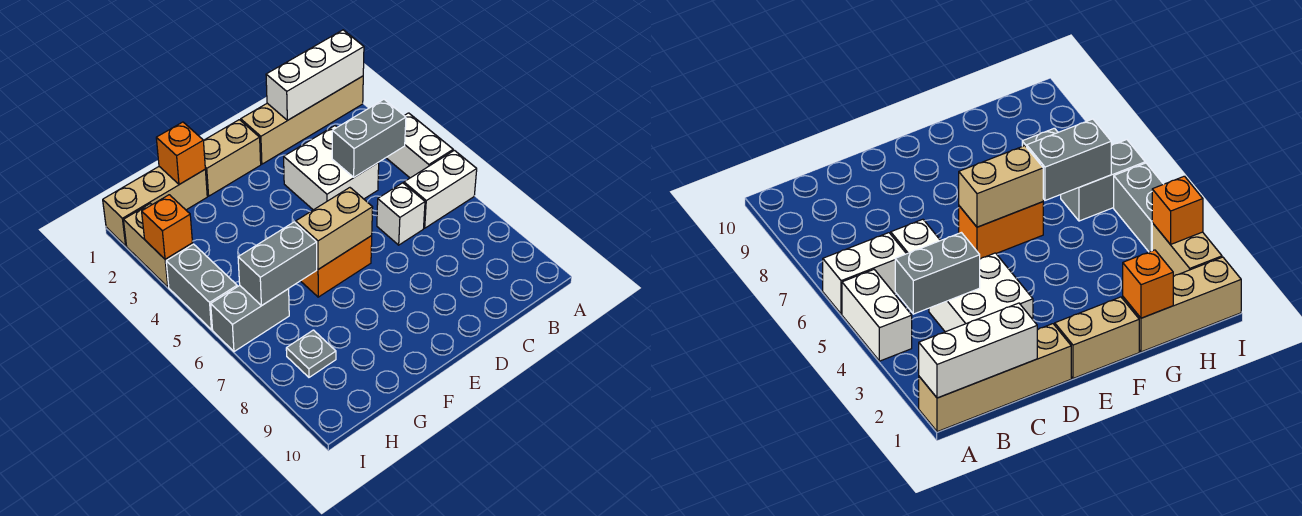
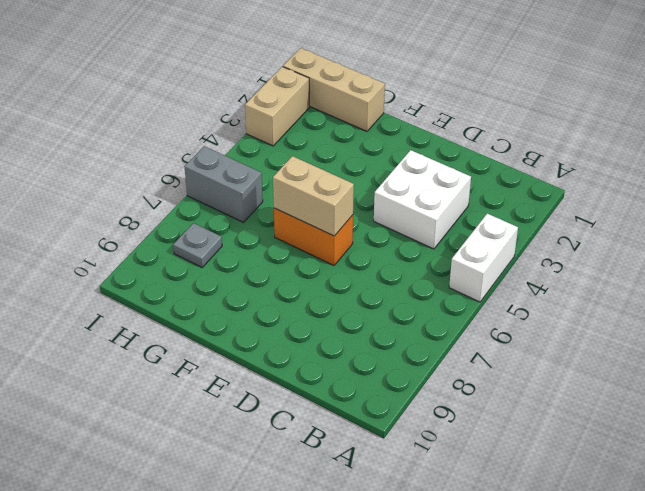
none -> tan brick A1:D1 level 1
none -> white brick A6:B6 level 1
none -> white brick C6 level 1

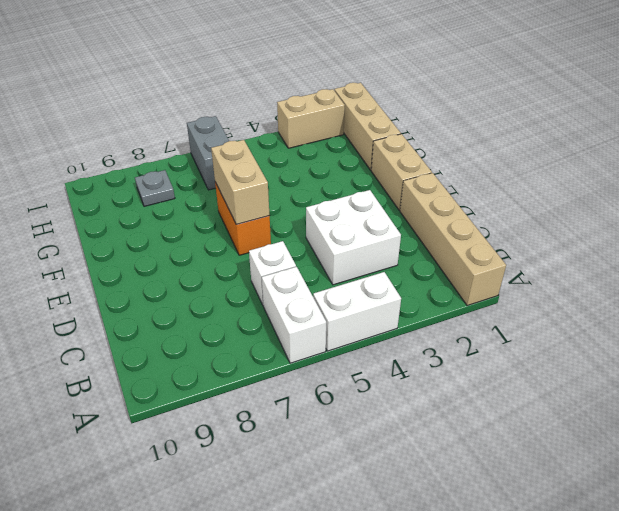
none -> grey brick I4:I5 level 1
none -> white brick A1:C1 level 2
none -> grey brick B4:C4 level 2

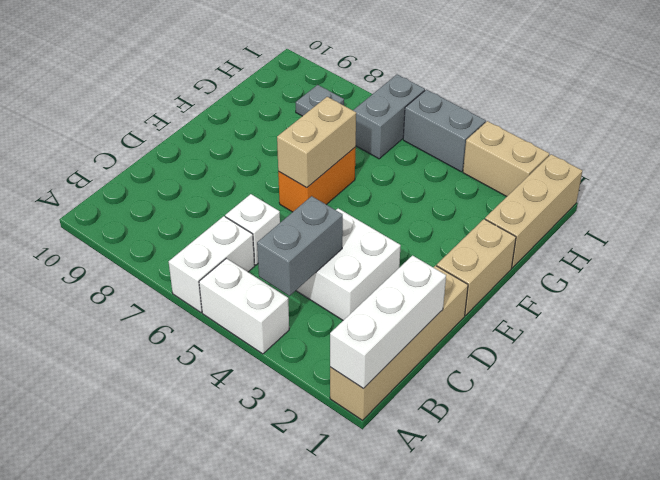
none -> orange brick G1 level 2
none -> grey brick G6:H6 level 2
none -> orange brick I3 level 2

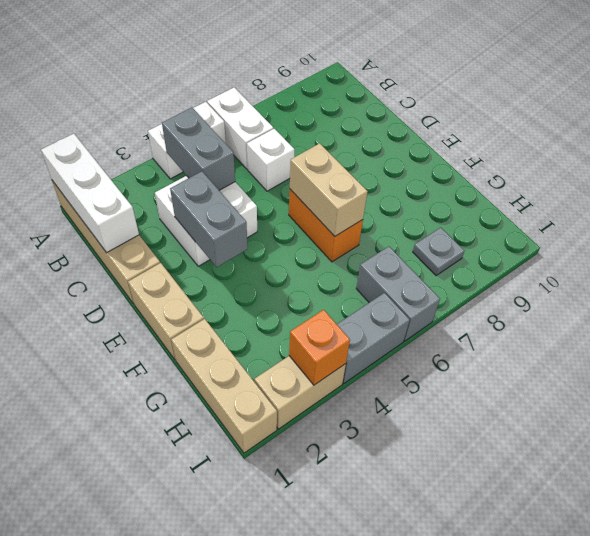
grey brick D3:E3 level 2 -> grey brick G6:H6 level 2
none -> orange brick G1 level 2

